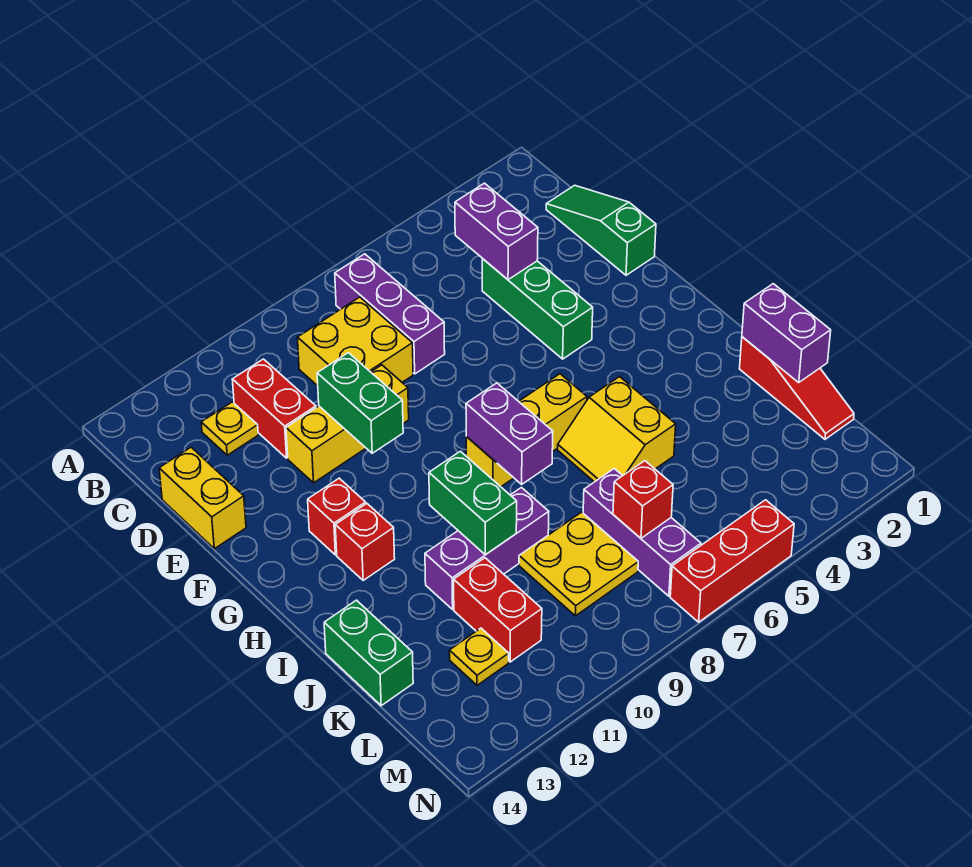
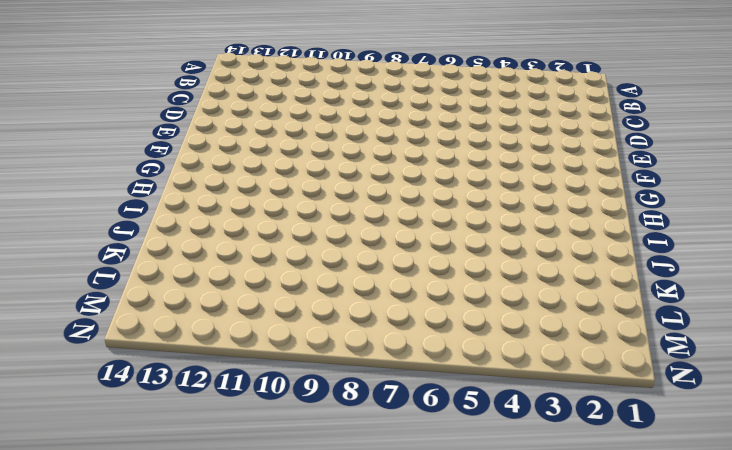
none -> purple brick B7:D7 level 1
none -> green slope C1:E1 level 1 top E
none -> yellow brick C8:D9 level 1

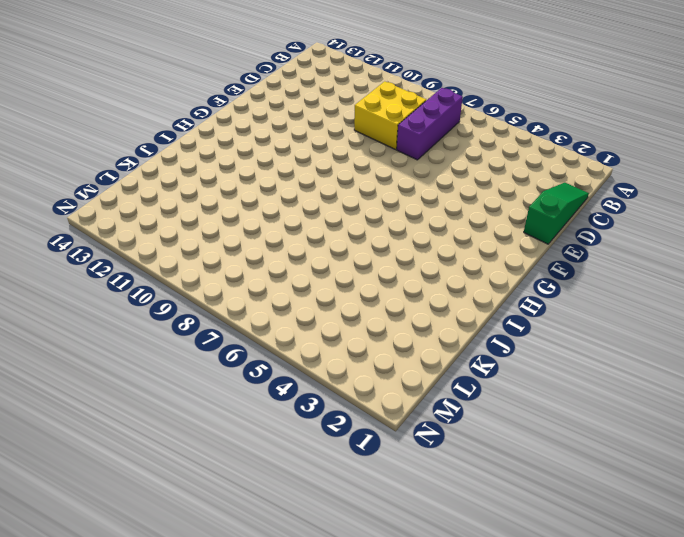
none -> red brick C11:D11 level 1
none -> yellow plate C12 level 1
none -> green brick D4:F4 level 1

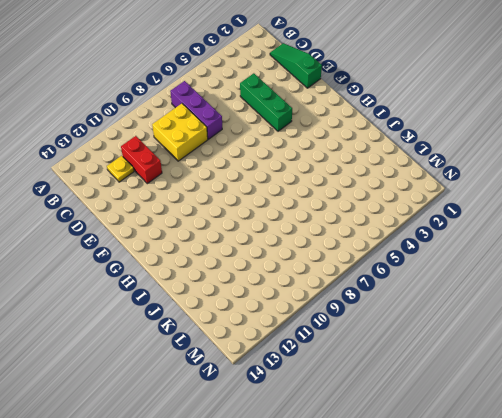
none -> yellow brick D14:E14 level 1
none -> yellow brick E9:E11 level 1
none -> red brick G12 level 1

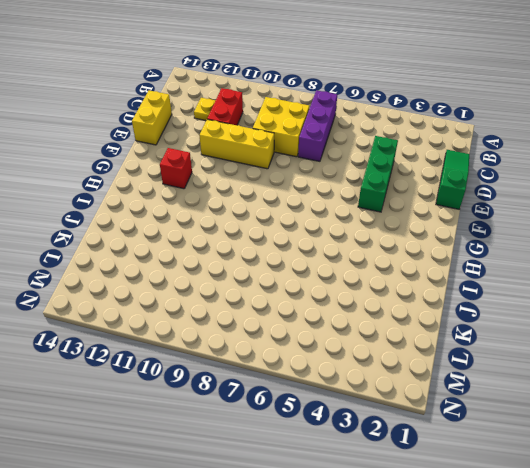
none -> yellow brick H6:H8 level 1
none -> red brick H12 level 1
none -> yellow slope I5:J6 level 1 top 5

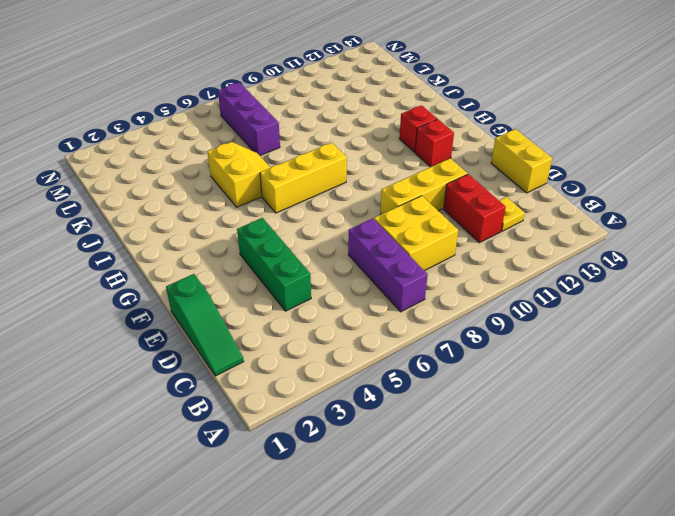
none -> red slope J1:L1 level 1 top J
none -> purple brick J9:J11 level 1
none -> green brick J14:K14 level 1

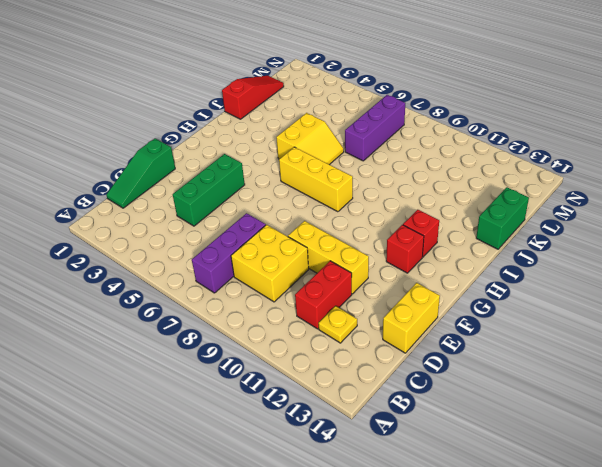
none -> purple brick J9:J11 level 1
none -> yellow plate K8:L9 level 1
none -> red brick K11:L11 level 1

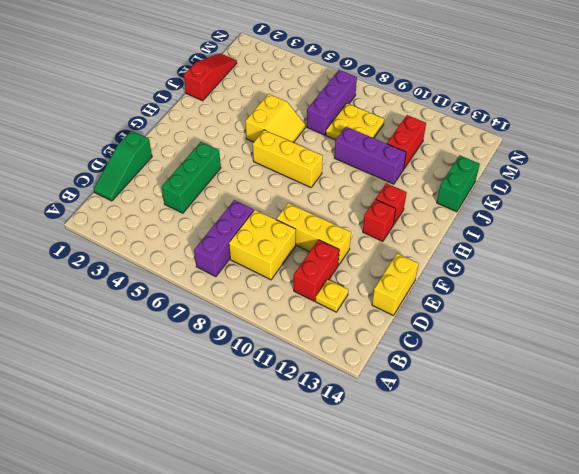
none -> yellow plate L12 level 1
none -> red brick N5:N7 level 1
none -> purple brick C4:D4 level 2

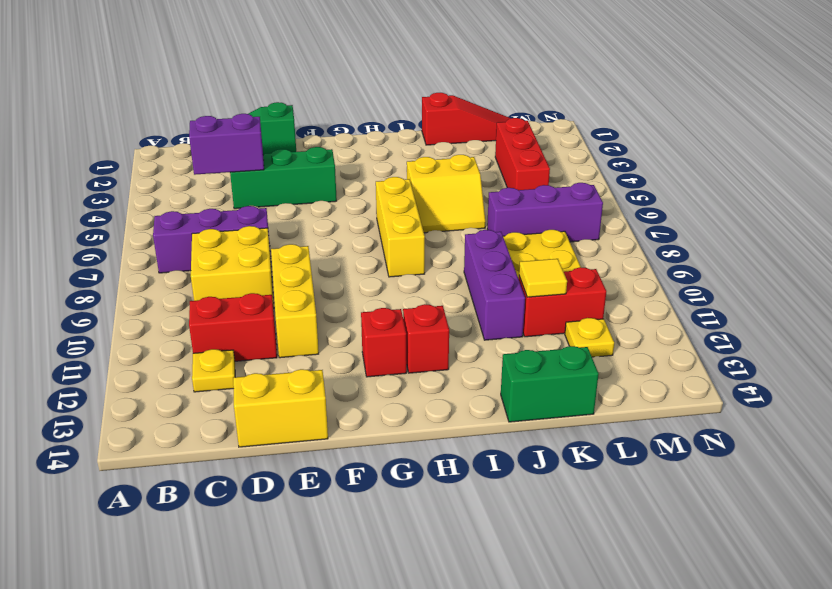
yellow tile K11 level 2 -> none
red brick L3:L5 level 1 -> red brick N5:N7 level 1
none -> green brick E10:F10 level 2
none -> purple brick H8:I8 level 2
none -> green brick I10:J10 level 2

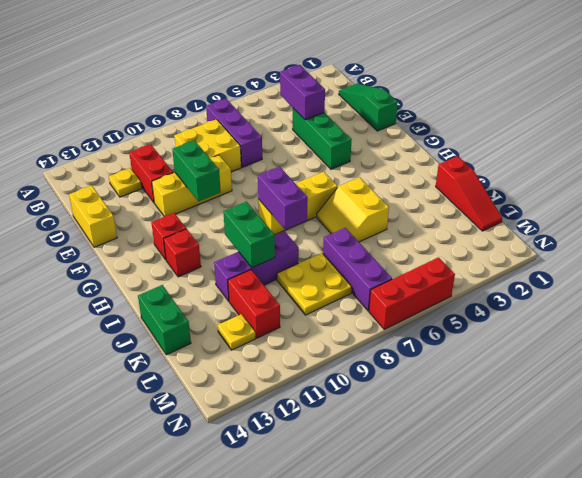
none -> purple brick J1:K1 level 2
none -> red brick L7 level 2

